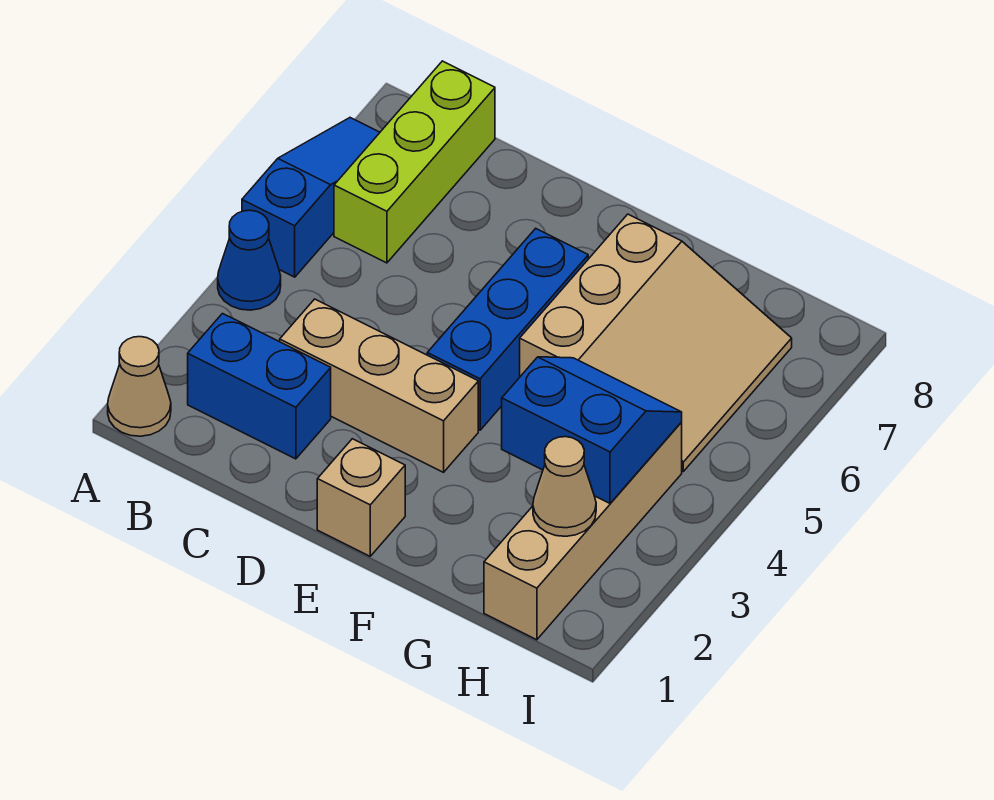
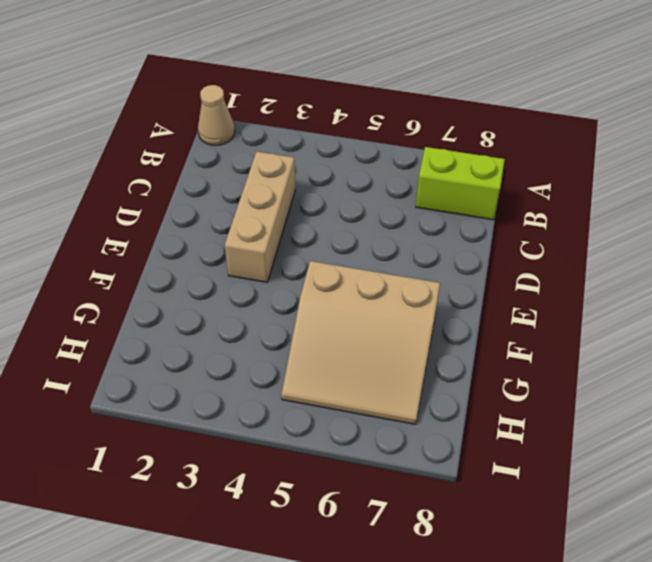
lime brick B7:B8 level 1 -> lime brick B6:B8 level 1
none -> blue cone A4 level 1
none -> blue slope A5:A7 level 1 top 5
none -> blue brick B2:C2 level 1

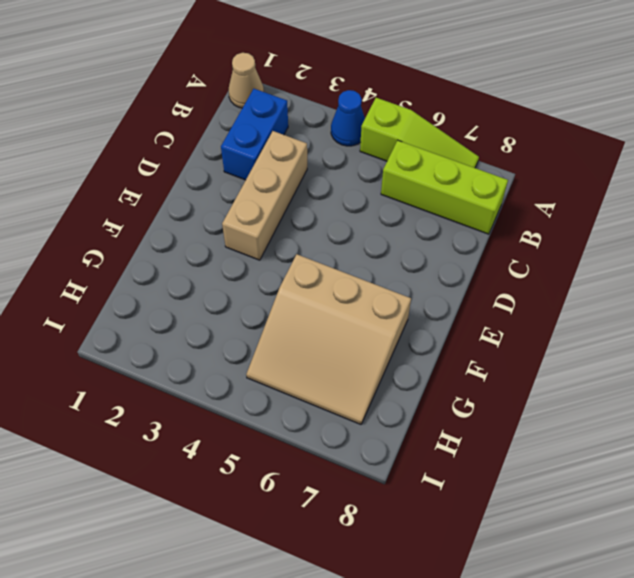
lime slope A5:A7 level 1 top 5 -> blue slope A5:A7 level 1 top 5
none -> tan brick E1 level 1
none -> blue brick E4:E6 level 1
none -> tan brick H1:H4 level 1

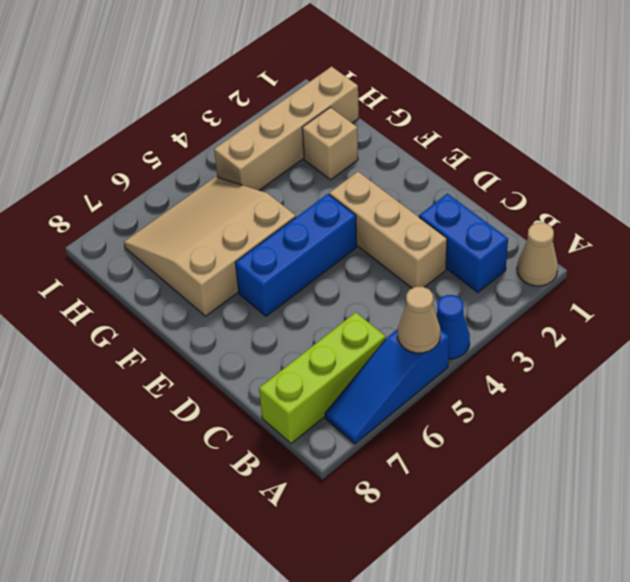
tan cone A5 level 2 -> tan cone H2 level 2
tan brick G2 level 1 -> tan brick E1 level 1
none -> blue slope G3:H4 level 2 top 3

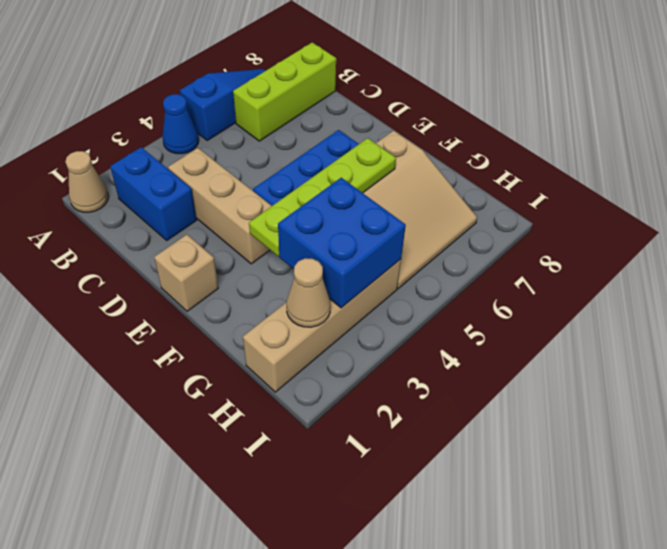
lime plate F3:F6 level 2 -> none
blue brick G3:H4 level 2 -> blue slope G3:H4 level 2 top 3

